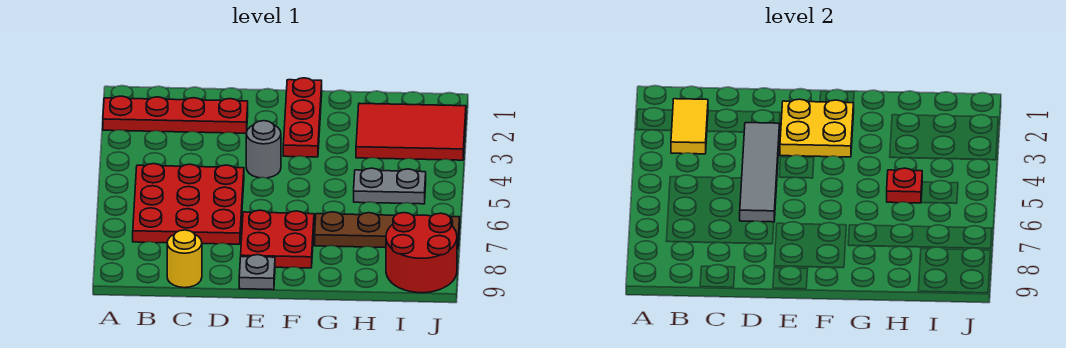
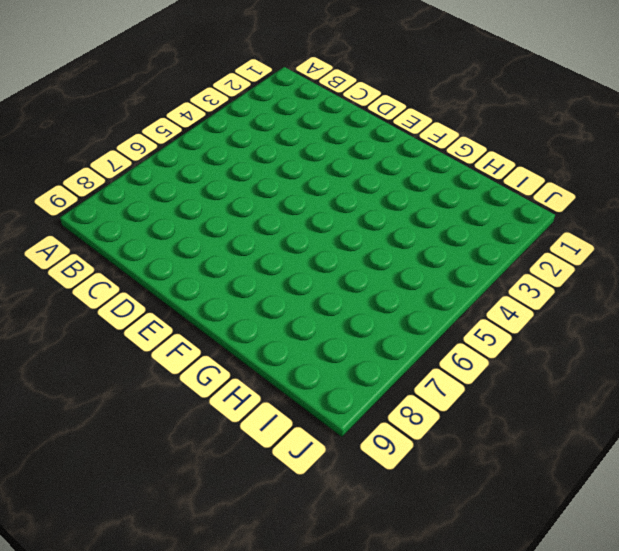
none -> red plate A2:D2 level 1
none -> red plate B5:D7 level 1
none -> yellow round brick C9 level 1

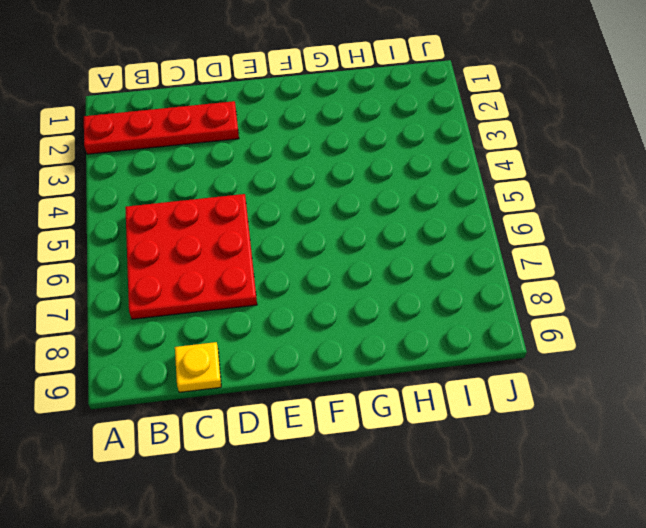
yellow plate C9 level 1 -> yellow round brick C9 level 1
none -> grey round brick E4 level 1
none -> red plate E7:F8 level 1
none -> grey plate E9 level 1

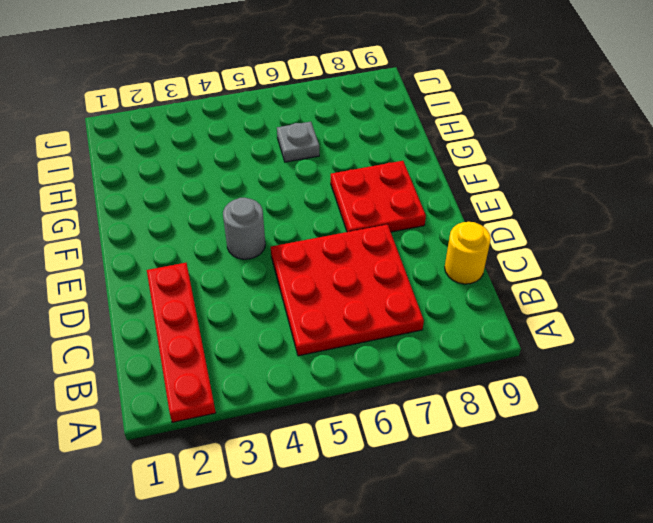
grey plate H6 level 1 -> grey plate E9 level 1
none -> red plate F1:F3 level 1
none -> brown plate G7:J7 level 1
none -> red tile H2:J3 level 1

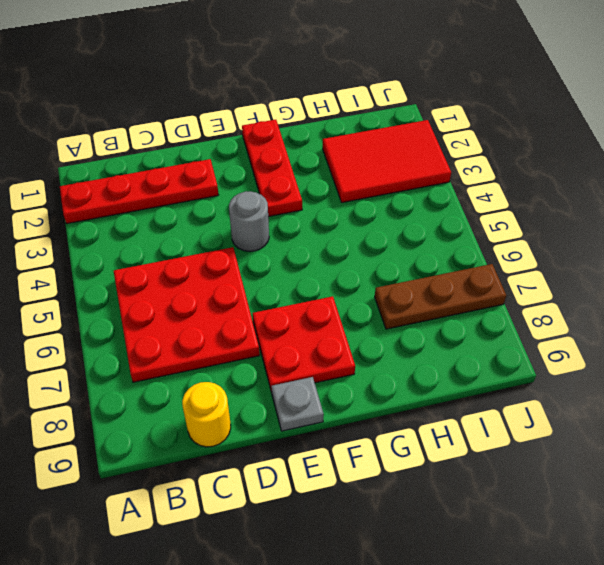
brown plate H7:J7 level 1 -> brown plate G7:J7 level 1
none -> grey plate H5:I5 level 1
none -> red round brick I8:J9 level 1
none -> yellow tile B2:B3 level 2

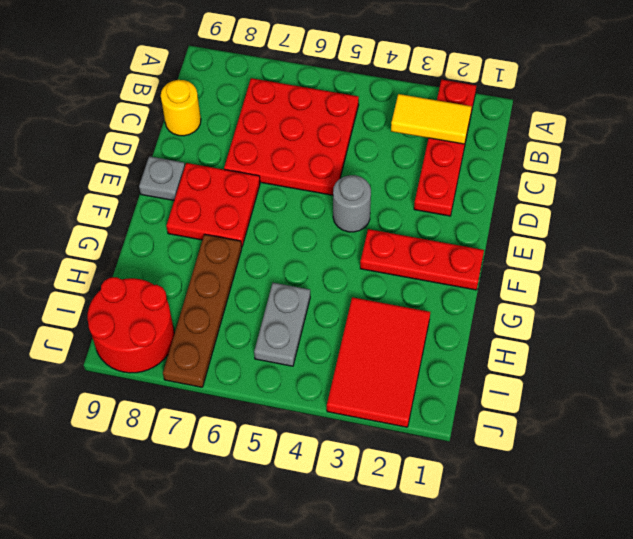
none -> grey tile D3:D6 level 2
none -> yellow plate E2:F3 level 2
none -> red plate H5 level 2

